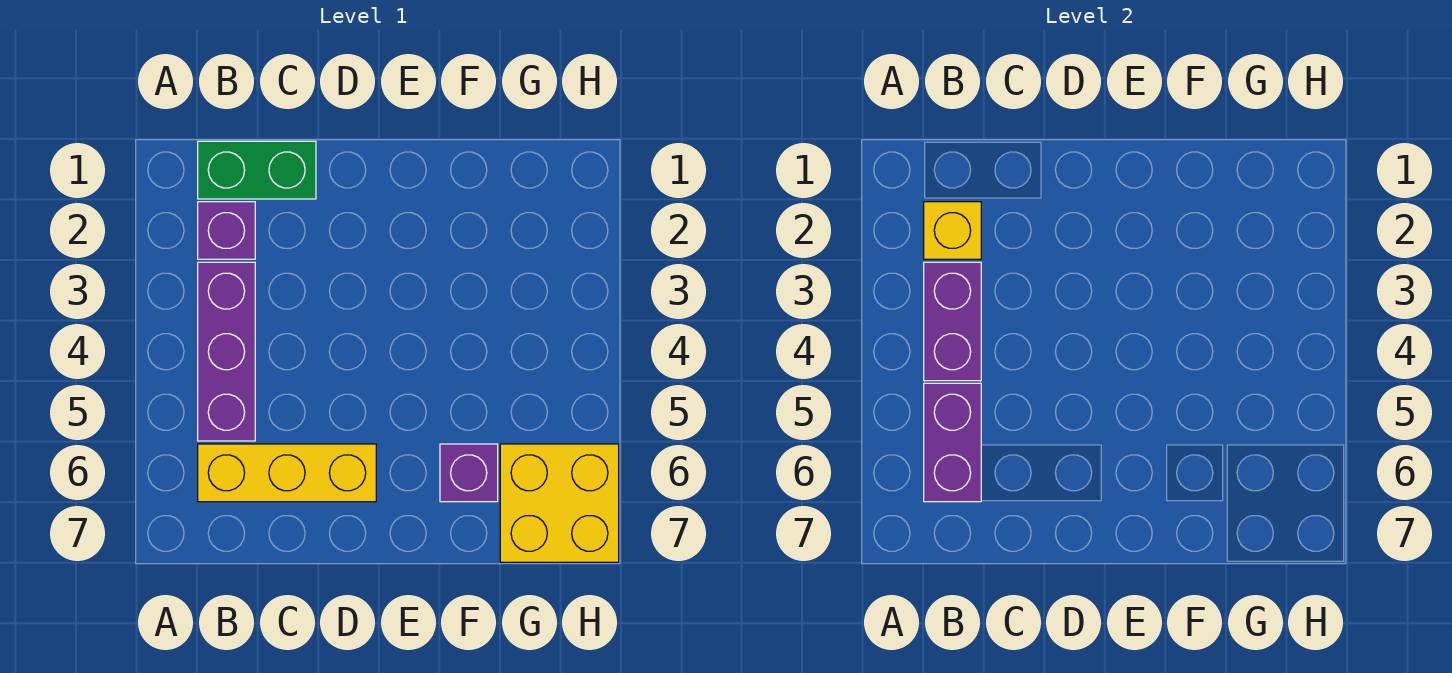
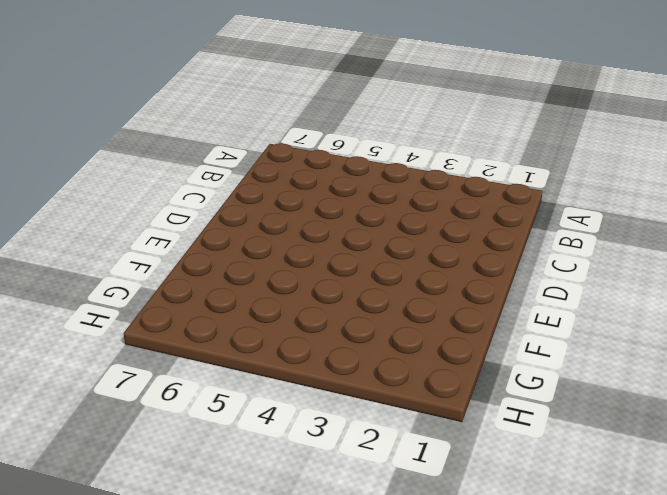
none -> green brick B1:C1 level 1
none -> purple brick B2 level 1

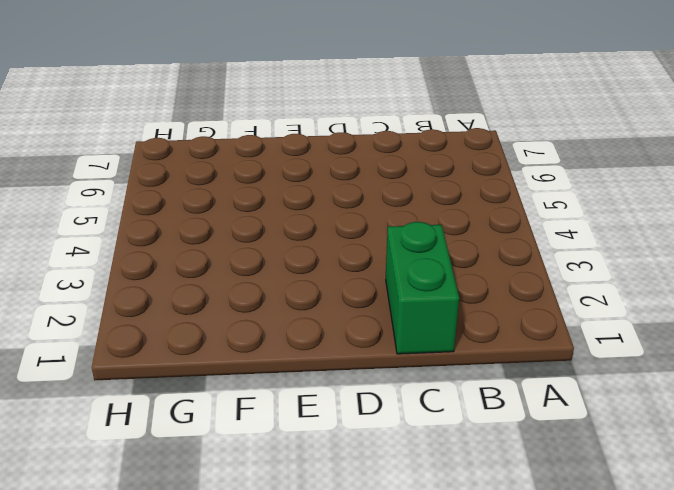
green brick C1:C2 level 1 -> green brick B1:C1 level 1
none -> purple brick B2 level 1
none -> purple brick B3:B5 level 1

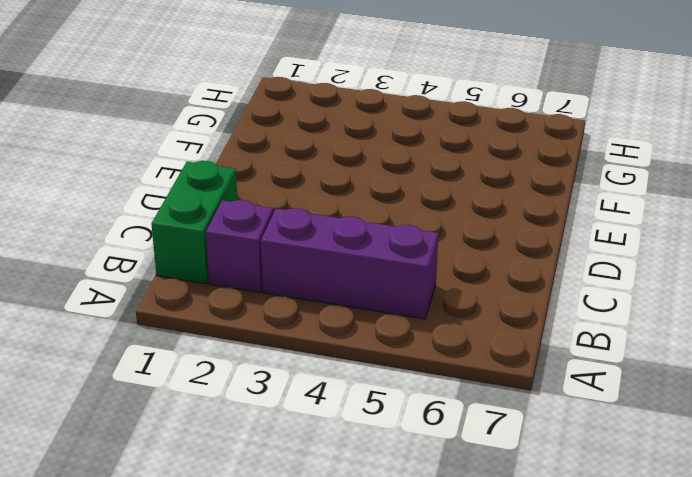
none -> yellow brick B6:D6 level 1
none -> purple brick F6 level 1

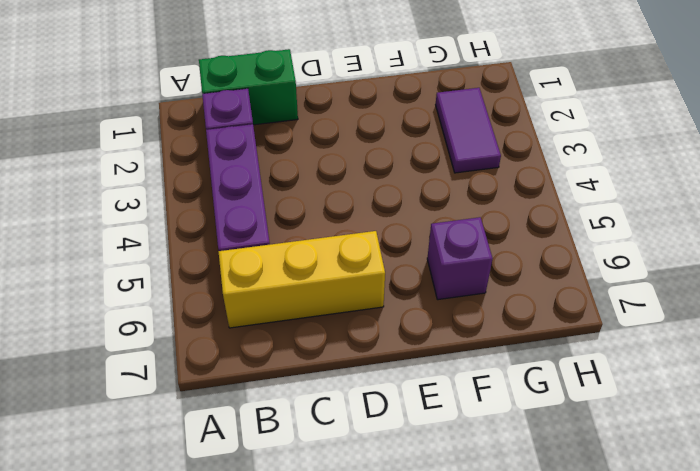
purple tile G2:G3 level 1 -> none
none -> yellow brick G6:H7 level 1
none -> yellow brick B2 level 2

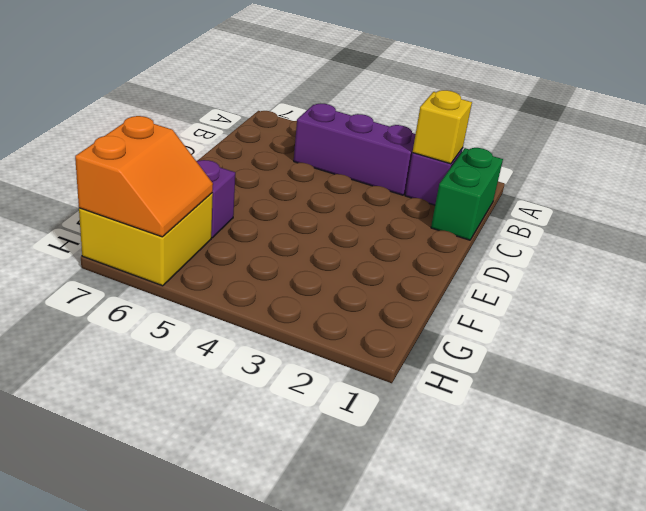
orange slope G6:H7 level 2 top 7 -> none
none -> yellow brick B6:D6 level 1
none -> purple brick B3:B4 level 2

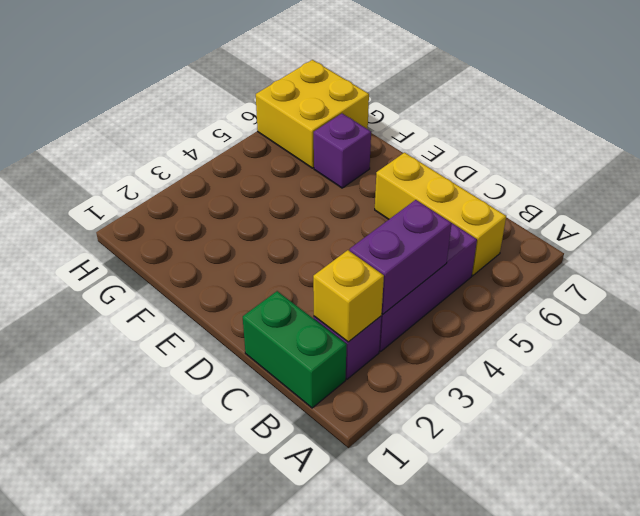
none -> purple brick B5:B6 level 2

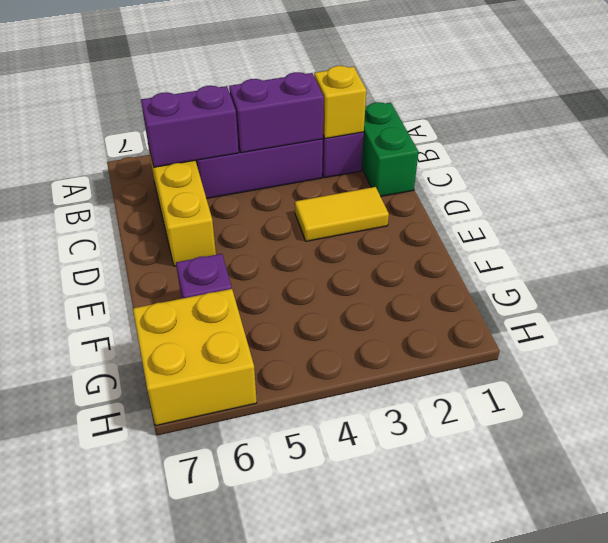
yellow tile D2:D3 level 1 -> none

